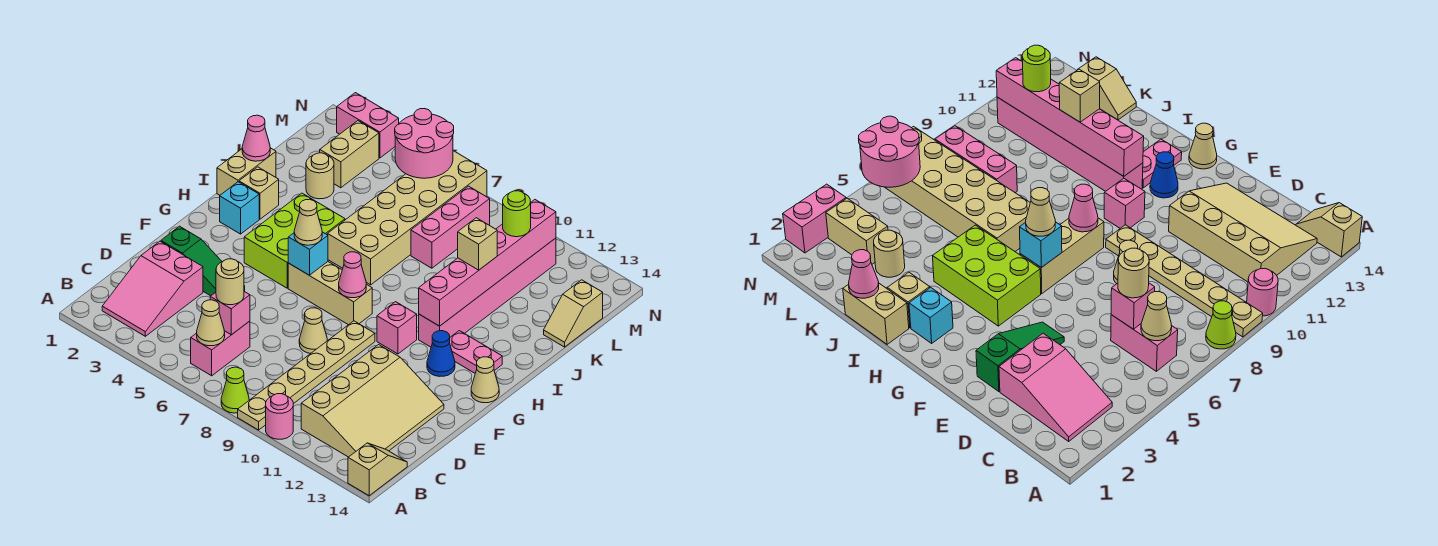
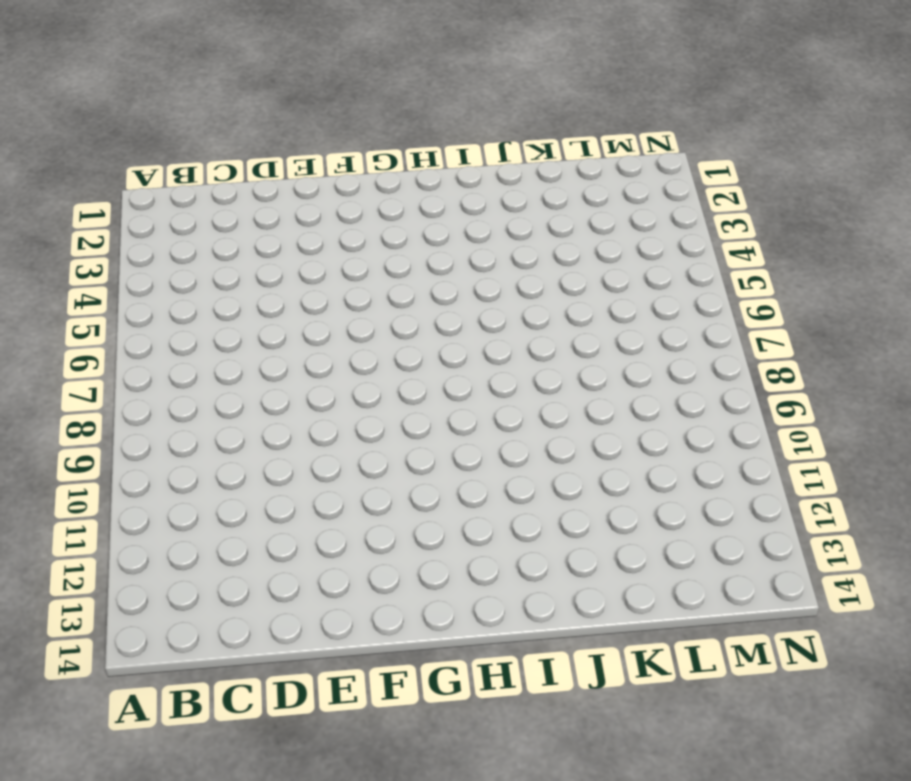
none -> lime cone A8 level 1
none -> tan plate A9:F9 level 1
none -> pink round brick A10 level 1
none -> tan slope A14:B14 level 1 top A

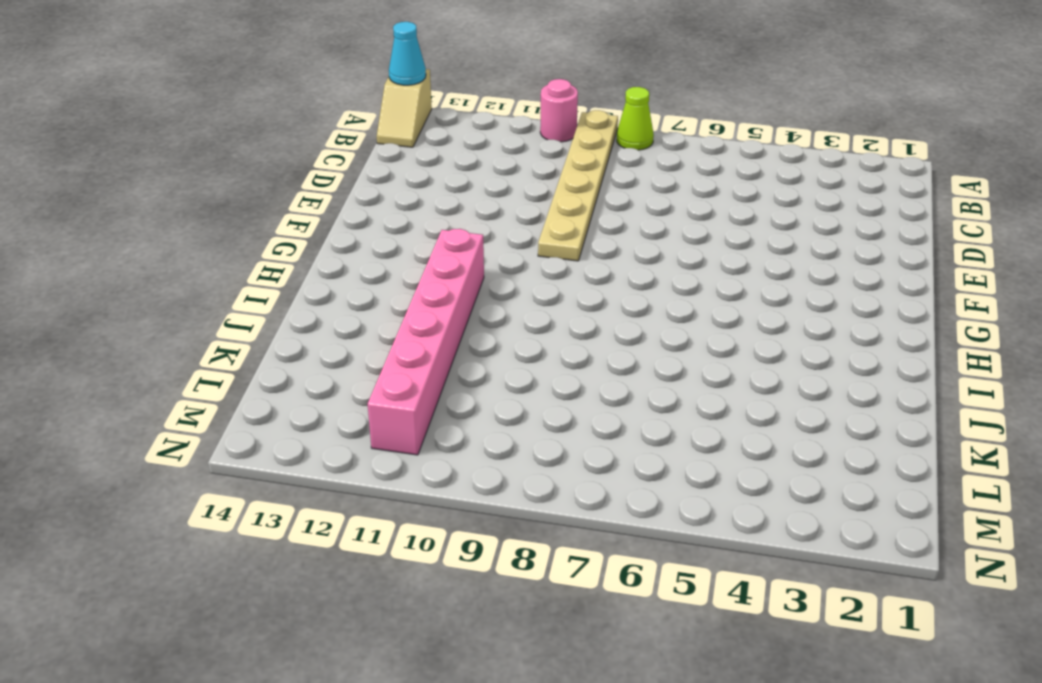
cyan cone A14 level 2 -> none
none -> pink slope B2:D3 level 1 top D
none -> pink brick B6:C6 level 1
none -> tan slope B11:E13 level 1 top 11
none -> green slope E2:E4 level 1 top 2

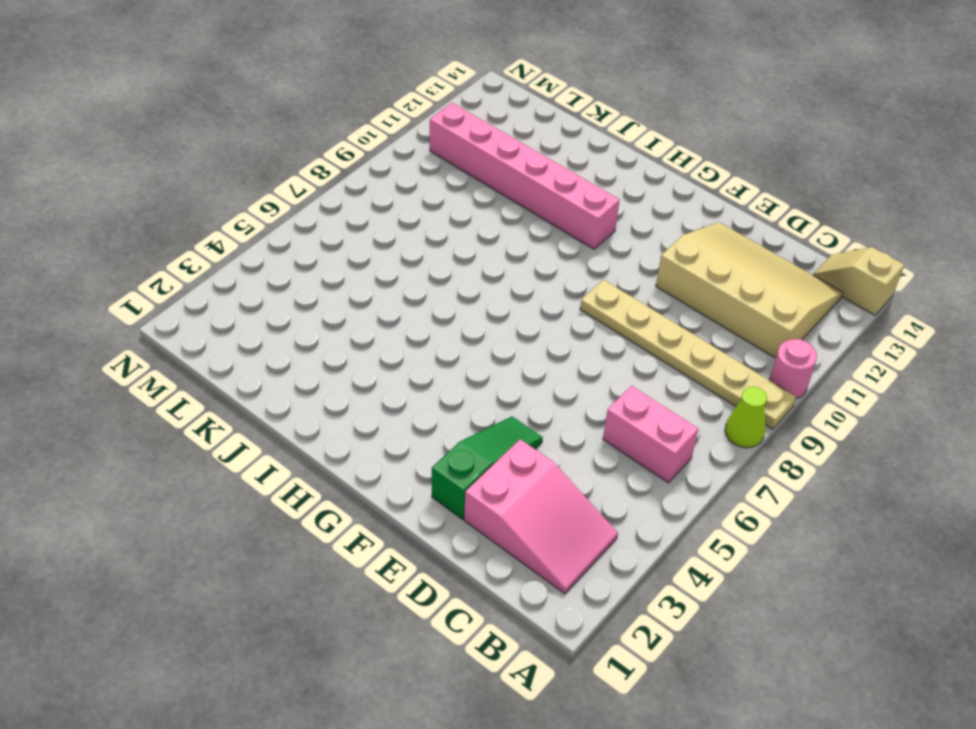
none -> tan cone E8 level 1
none -> lime brick G4:I5 level 1
none -> tan brick G6:G8 level 1
none -> pink brick G10 level 1

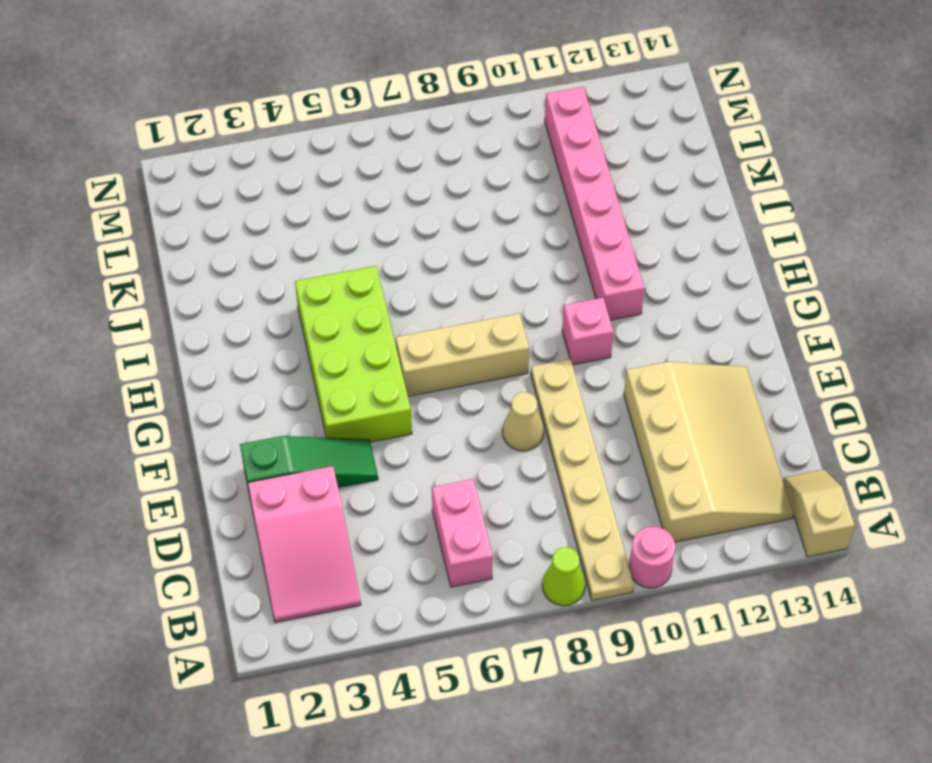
lime brick F4:I5 level 1 -> lime brick G4:I5 level 1
none -> blue cone G12 level 1
none -> tan cone G14 level 1
none -> cyan brick H2 level 1
none -> pink plate H12:H13 level 1

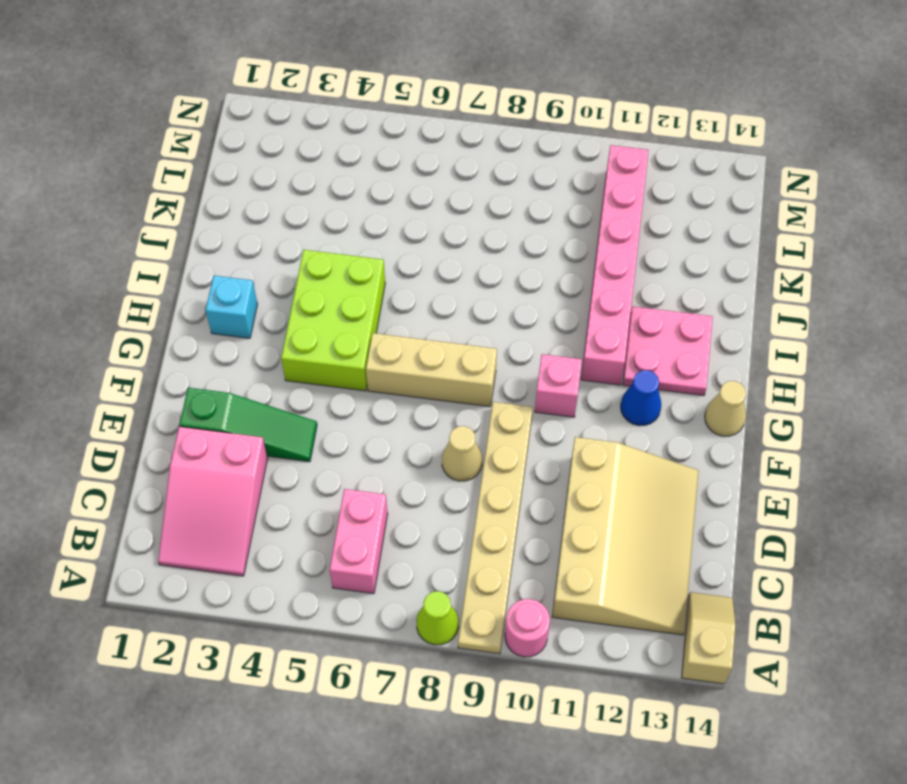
pink plate H12:I13 level 1 -> pink plate H12:H13 level 1
none -> tan brick I1:J1 level 1
none -> tan brick I2 level 1
none -> tan brick I6:N7 level 1
none -> tan round brick K3 level 1

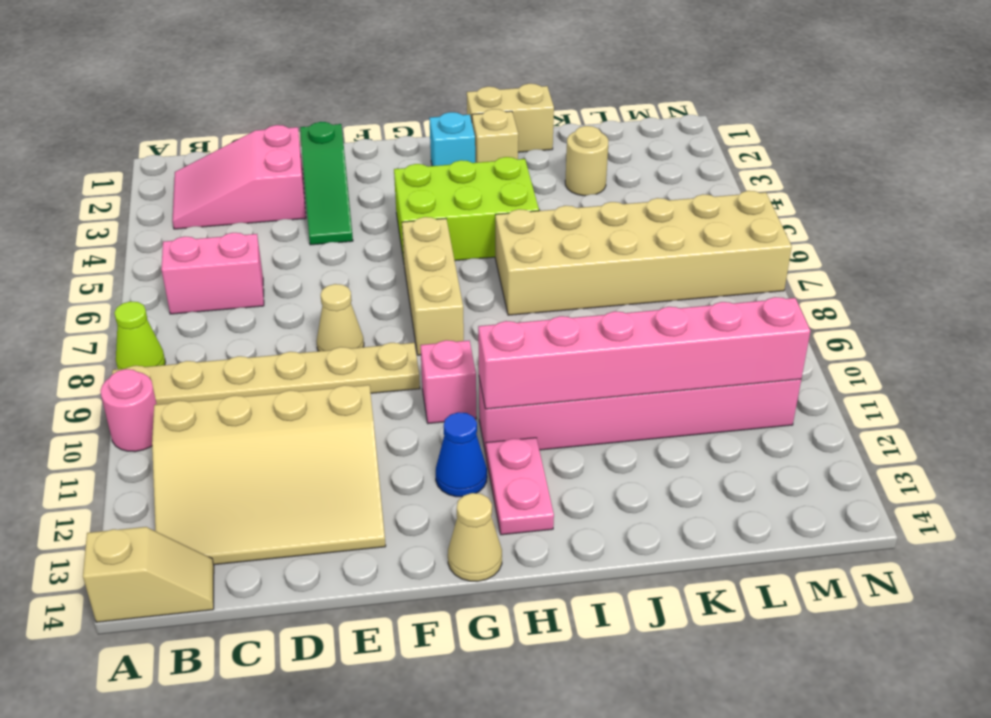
none -> pink brick K8:M8 level 1
none -> tan slope K14:L14 level 1 top L
none -> tan brick L3:M3 level 1
none -> pink brick N2:N3 level 1

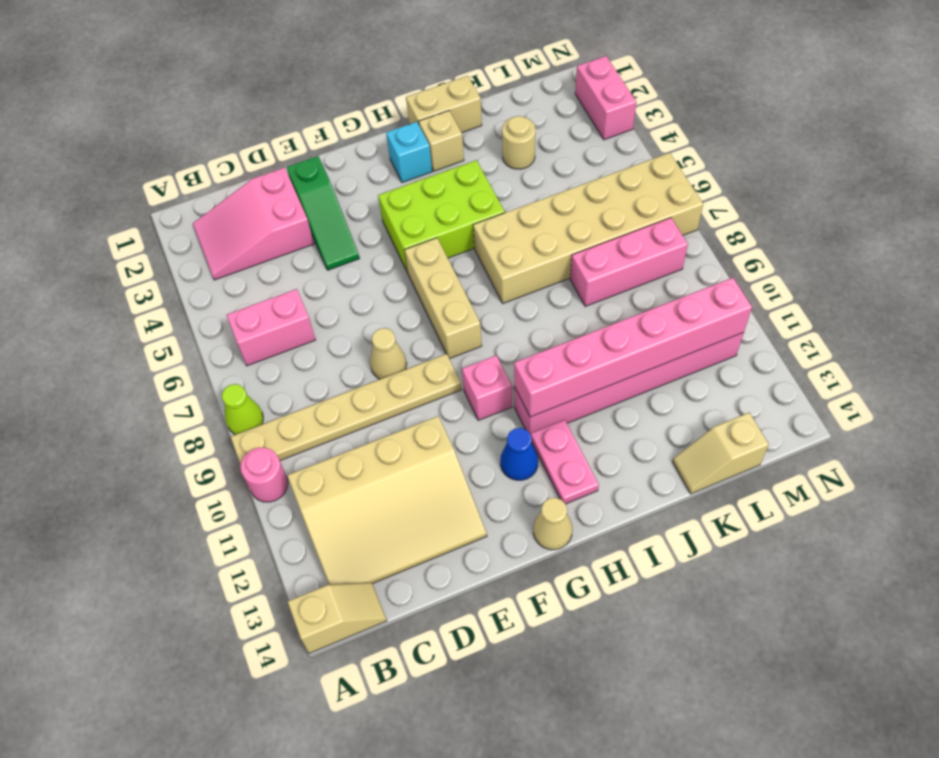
none -> tan brick L3:M3 level 1
none -> tan cone B6 level 2
none -> pink brick C6 level 2
none -> cyan brick G6 level 2

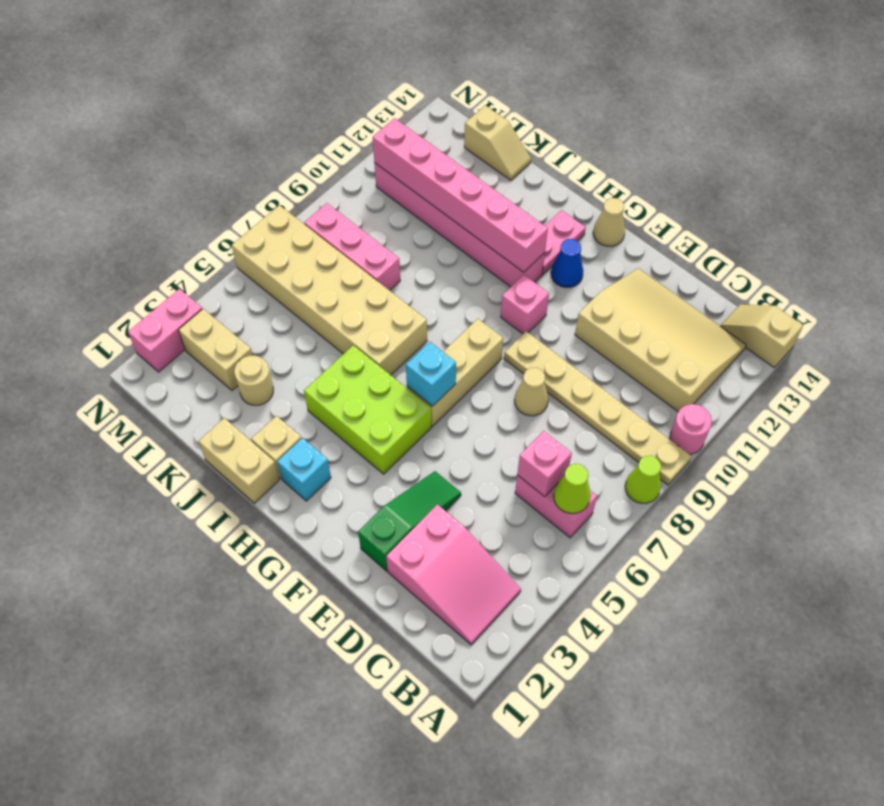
lime cone B6 level 2 -> tan cone B6 level 2
none -> pink cone G8 level 2
none -> pink cone J1 level 2
none -> pink round brick M5:N6 level 2
none -> tan round brick C6 level 3

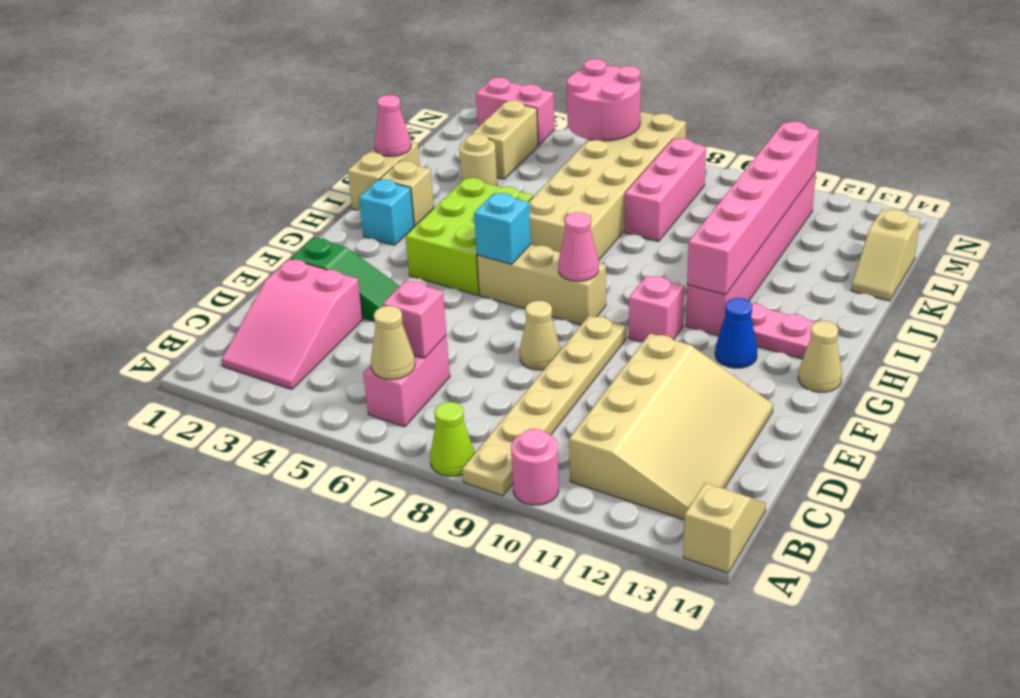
none -> tan round brick C6 level 3
none -> tan cone G6 level 3
none -> tan brick J11 level 3
none -> lime round brick L11 level 3

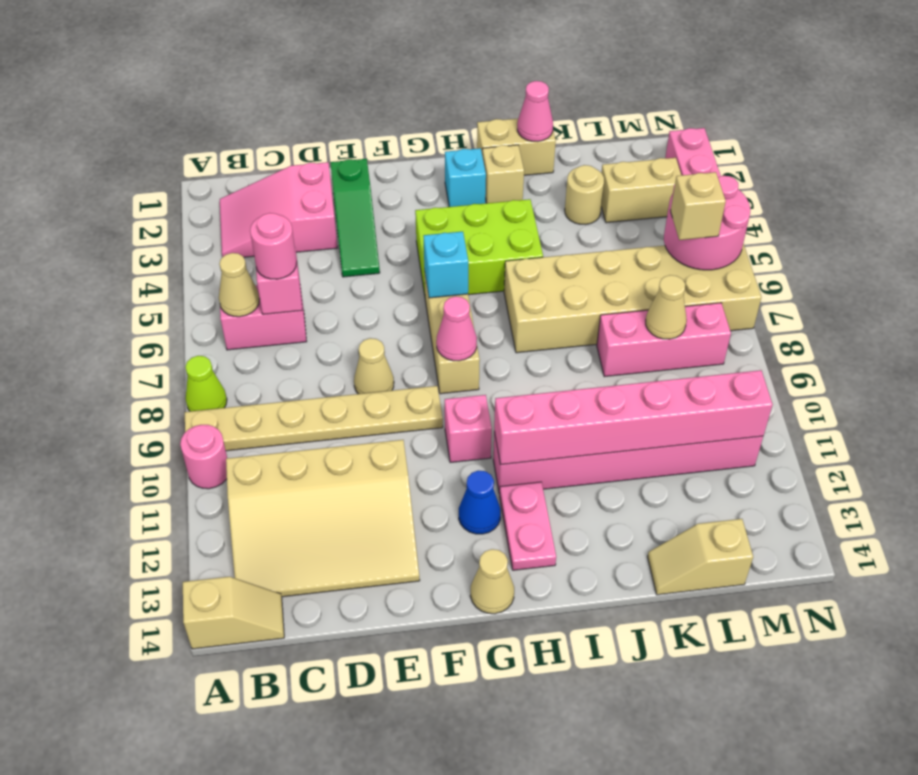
pink round brick C6 level 3 -> tan round brick C6 level 3
tan cone L8 level 2 -> tan cone G6 level 3
tan brick M6 level 3 -> tan brick J11 level 3
none -> lime round brick L11 level 3

